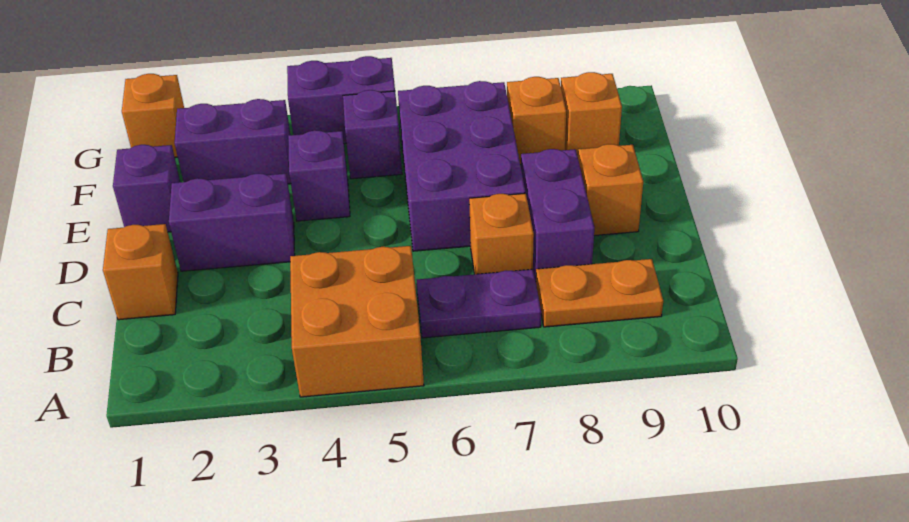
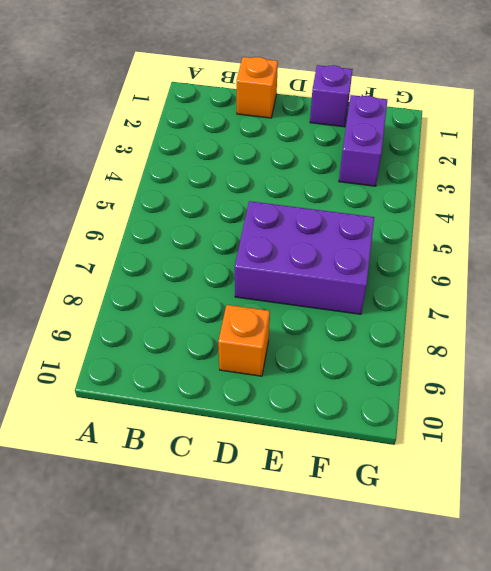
none -> orange brick A4:B5 level 1
none -> purple plate B6:B7 level 1
none -> orange plate B8:B9 level 1

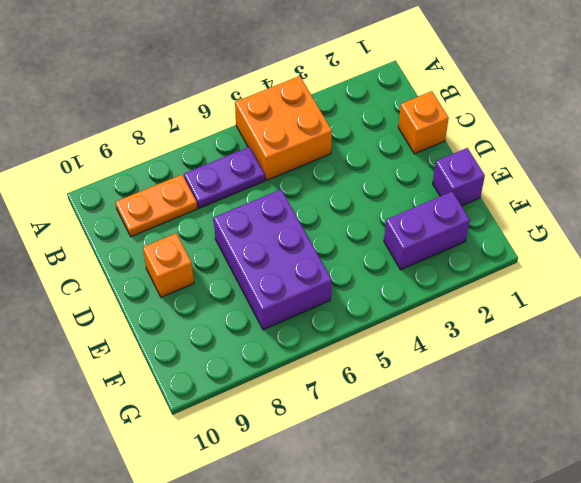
none -> orange brick C7 level 1
none -> purple brick C8:D8 level 1
none -> purple brick D2:D3 level 1

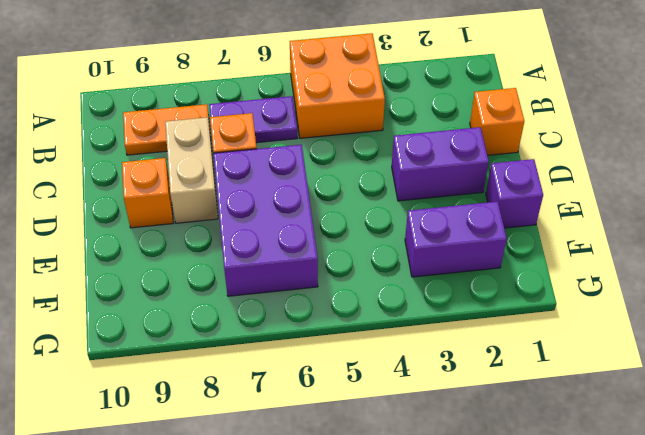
tan brick C8:D8 level 1 -> purple brick C8:D8 level 1
none -> purple brick E4 level 1
none -> purple brick F5 level 1
none -> orange brick F8 level 1

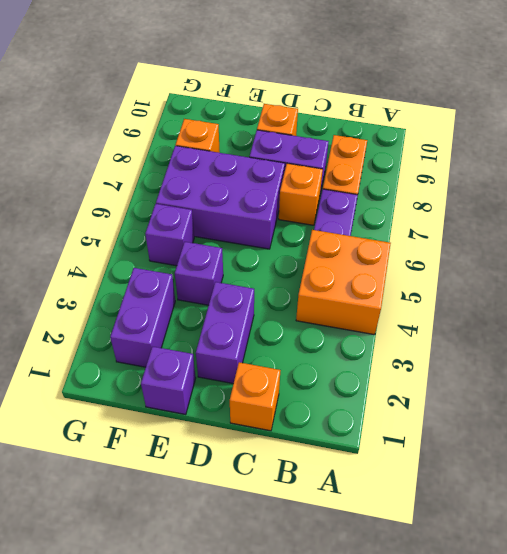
none -> orange brick F9 level 1
none -> orange brick G1 level 1
none -> purple brick G4:G5 level 1

